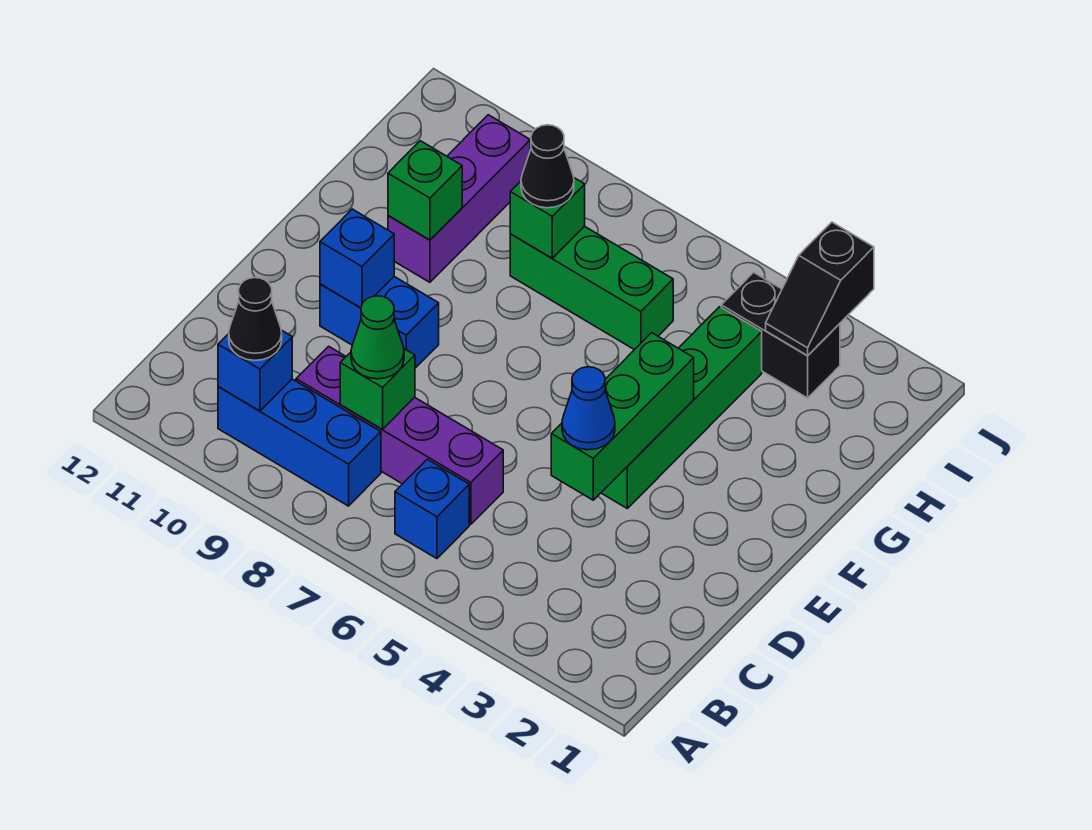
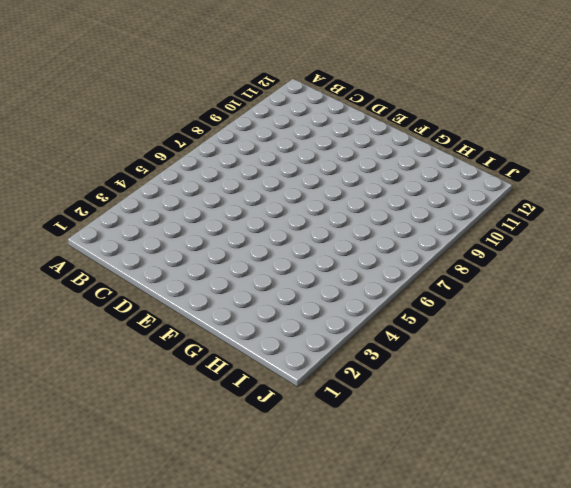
none -> blue brick B6 level 1
none -> blue brick B8:B10 level 1
none -> purple brick C6:C9 level 1

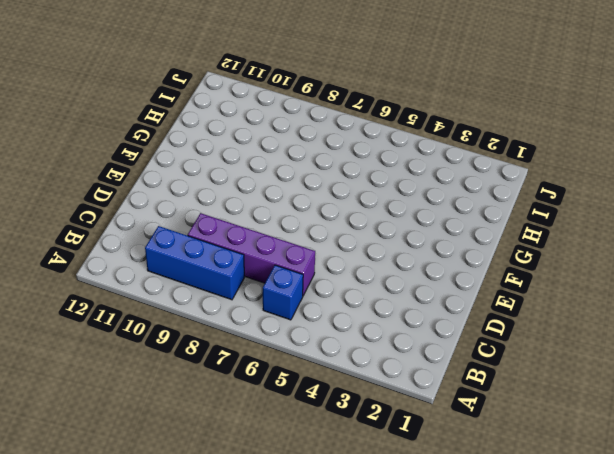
none -> green brick E4:H4 level 1
none -> blue brick E9:E10 level 1
none -> purple brick G10:I10 level 1

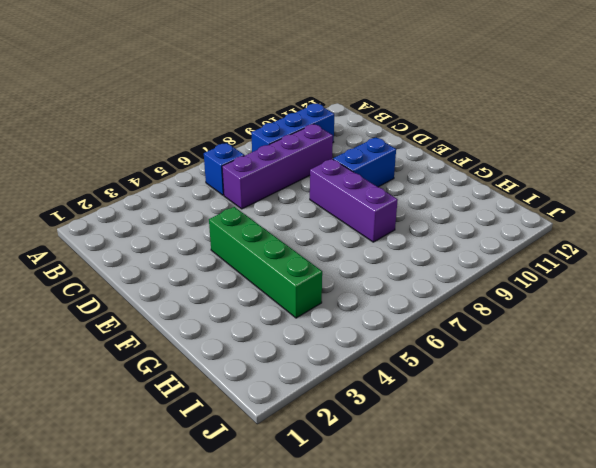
purple brick E8:G8 level 1 -> purple brick G10:I10 level 1
none -> green brick H6:H8 level 1
none -> black brick I3:I4 level 1
none -> blue brick B10 level 2

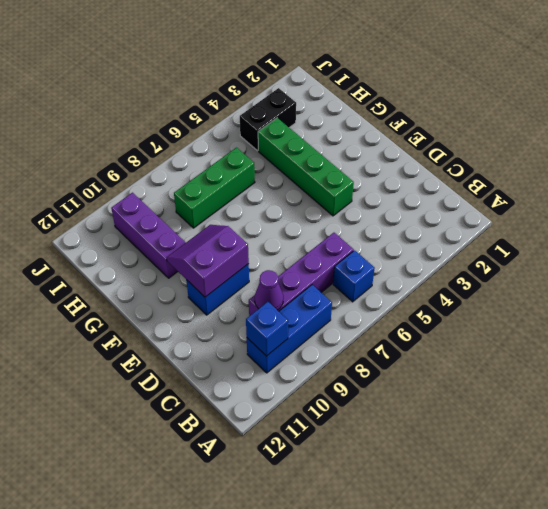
purple cone C9 level 2 -> none
purple slope E9:F10 level 2 top E -> blue brick E10 level 2
none -> green brick C8 level 2
none -> green brick D4:F4 level 2
none -> green brick G10 level 2

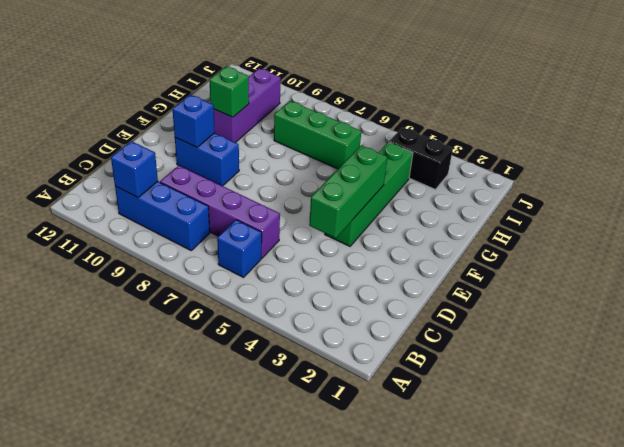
none -> green brick C8 level 2
none -> green brick H8 level 2
none -> black slope I3:J3 level 2 top J

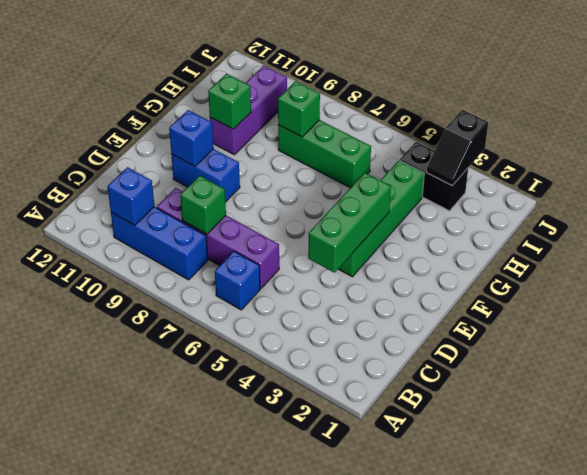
none -> black cone B10 level 3
none -> green cone C8 level 3
none -> blue cone D4 level 3

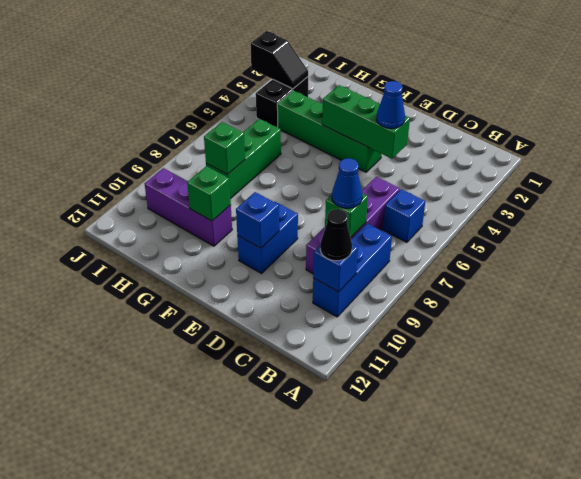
blue cone C8 level 3 -> green cone C8 level 3
none -> black cone H8 level 3

